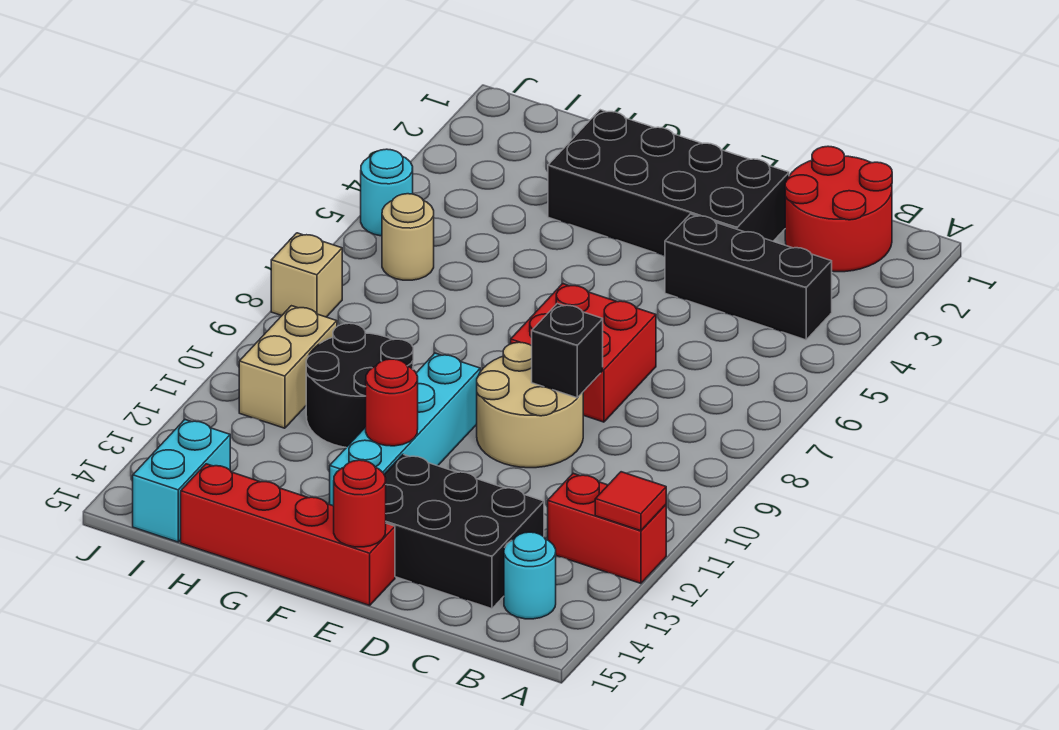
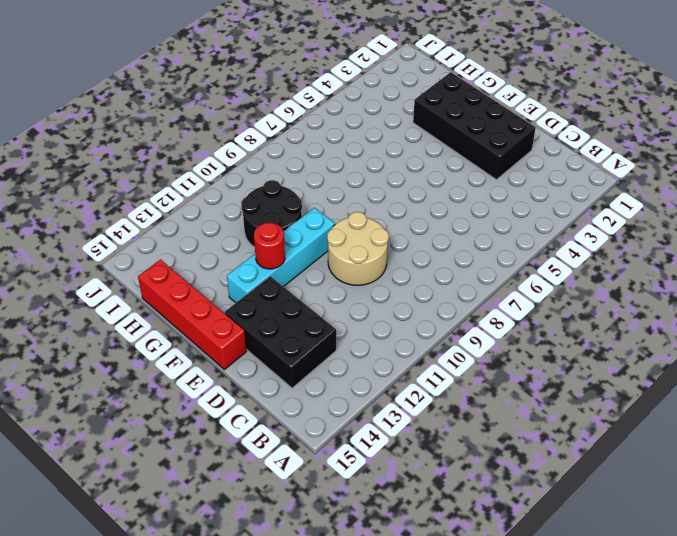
none -> red brick A12:B12 level 1
none -> red round brick B1:C2 level 1
none -> black brick B4:D4 level 1

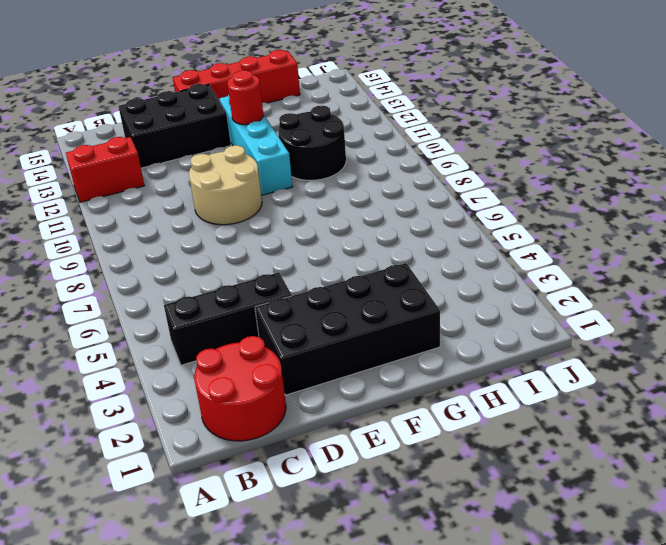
none -> cyan round brick B14 level 1
none -> red brick D7:E8 level 1
none -> tan round brick I6 level 1

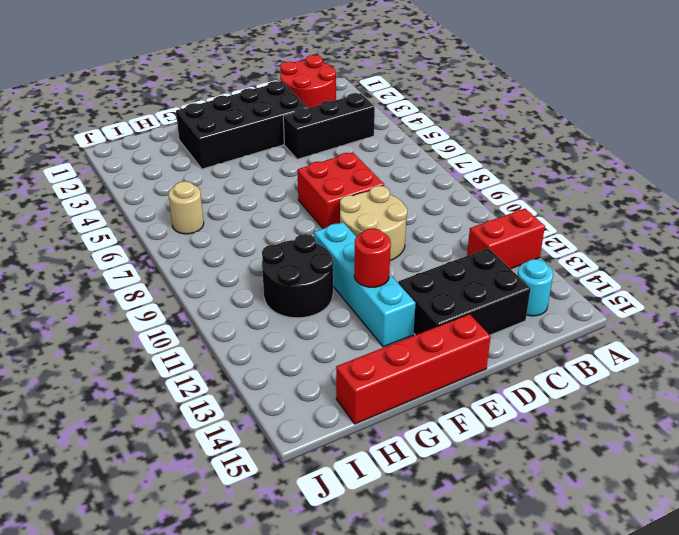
none -> tan brick I10:I11 level 1
none -> cyan brick I14:I15 level 1
none -> cyan round brick J5 level 1

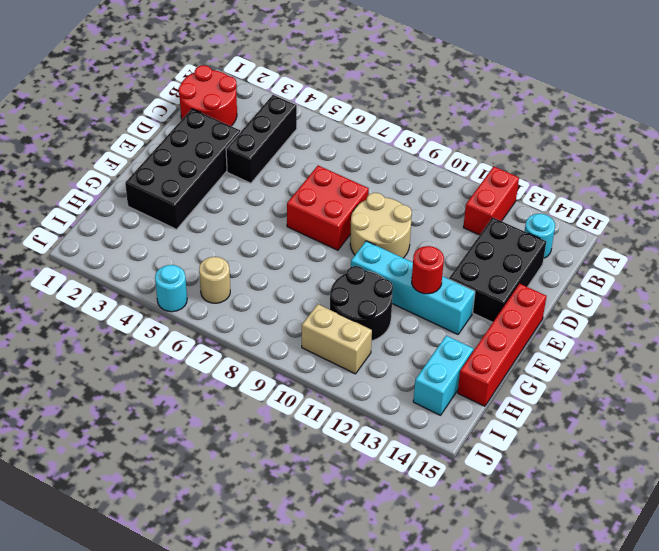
cyan brick H14:I14 level 1 -> cyan brick I14:I15 level 1
none -> tan brick J8 level 1
none -> red tile A12 level 2
none -> black brick D9 level 2

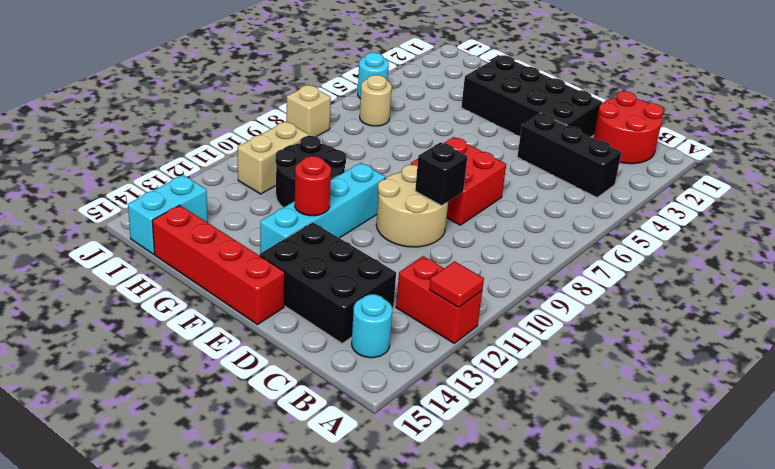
none -> red round brick E15 level 2

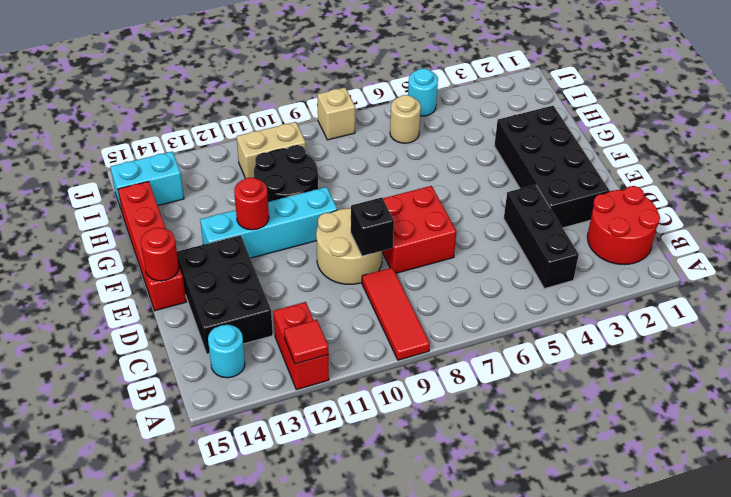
red tile A9:C9 level 1 -> none

